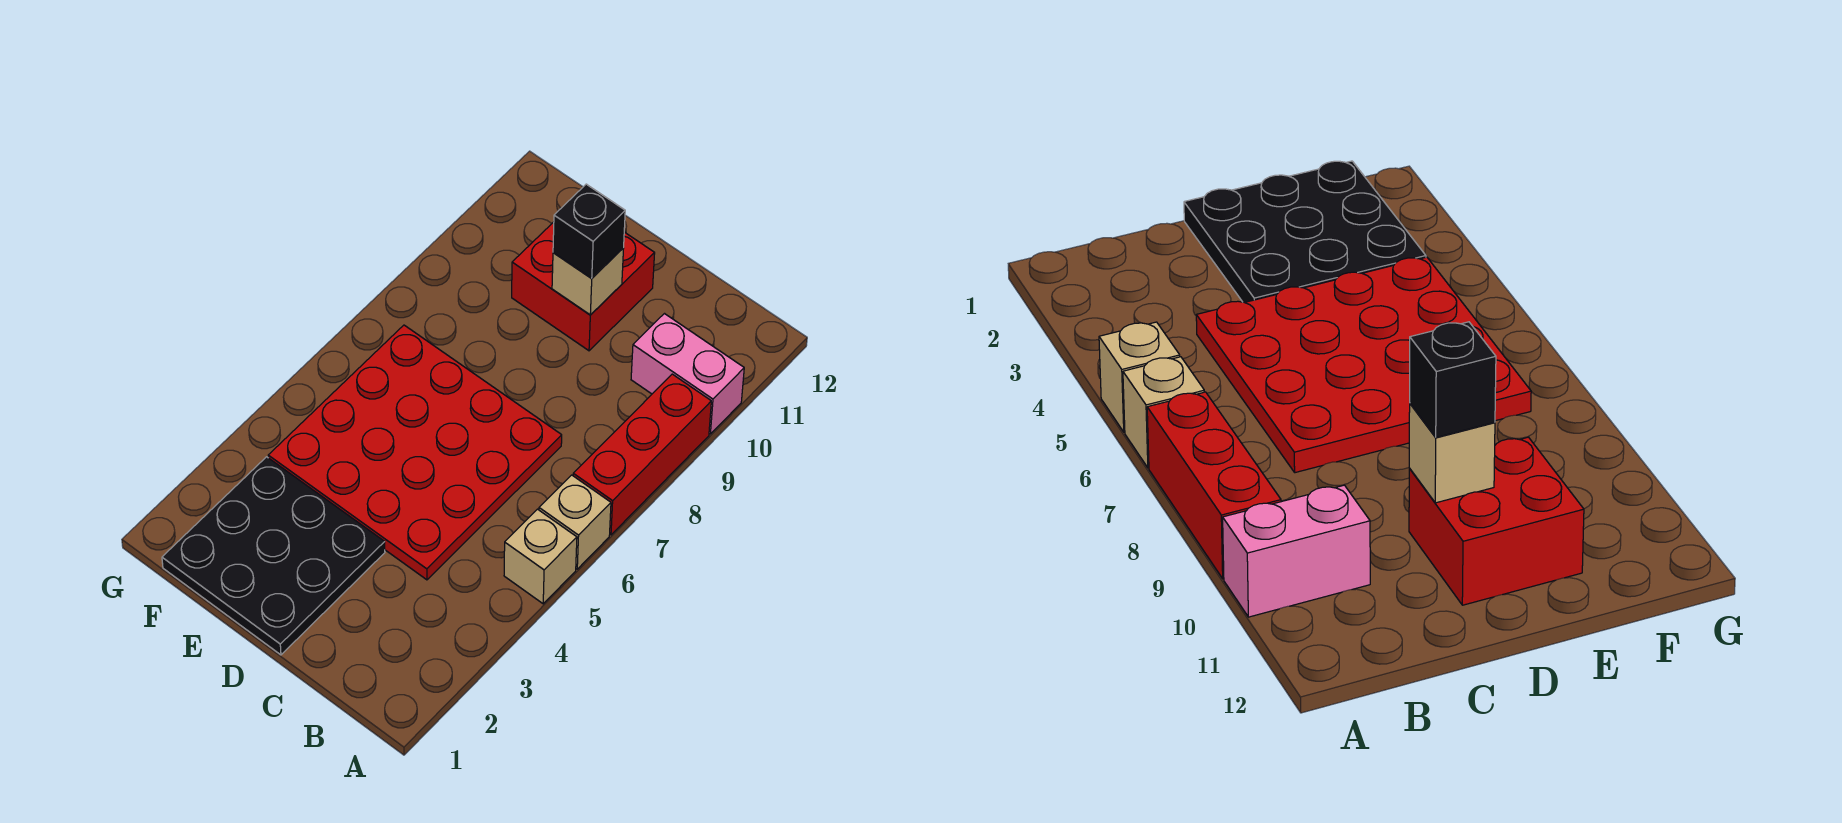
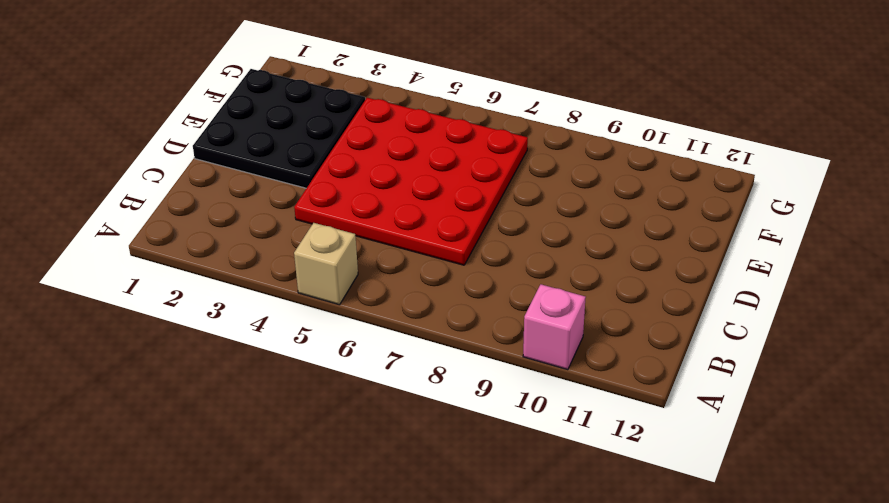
pink brick A10 level 1 -> pink brick A10:B10 level 1
none -> tan brick A6 level 1
none -> red brick A7:A9 level 1

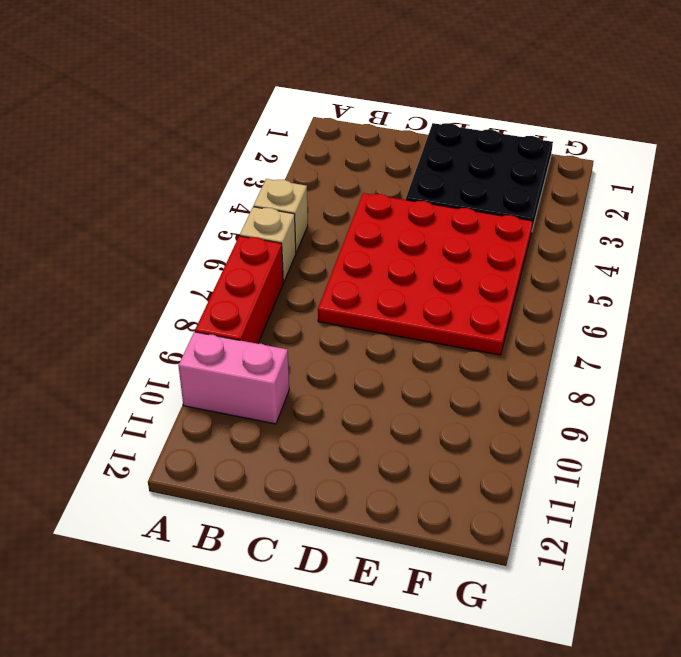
none -> red brick D10:E11 level 1
none -> tan brick D10 level 2

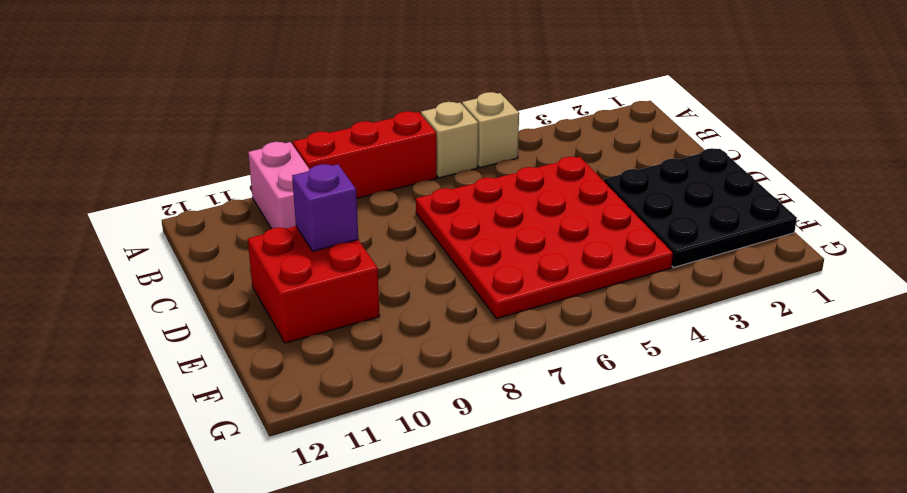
purple brick D10 level 2 -> tan brick D10 level 2
none -> black brick D10 level 3

